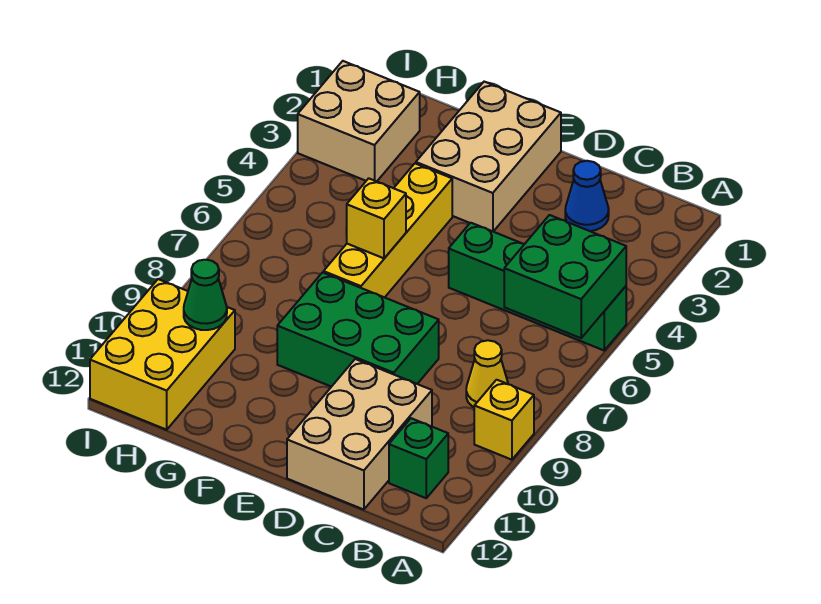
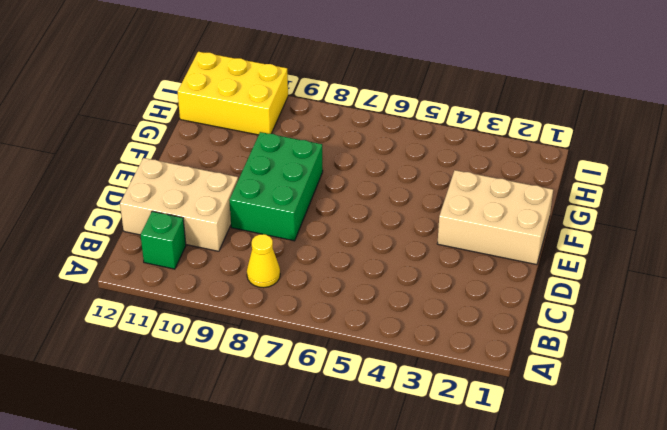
none -> green brick A5:D5 level 1
none -> yellow brick A9 level 1
none -> blue cone C2 level 1

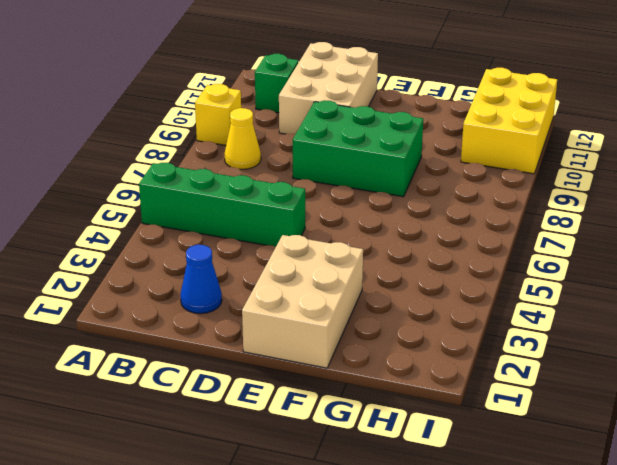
none -> yellow brick F4:F7 level 1
none -> tan brick H2:I3 level 1
none -> green brick A5:B6 level 2

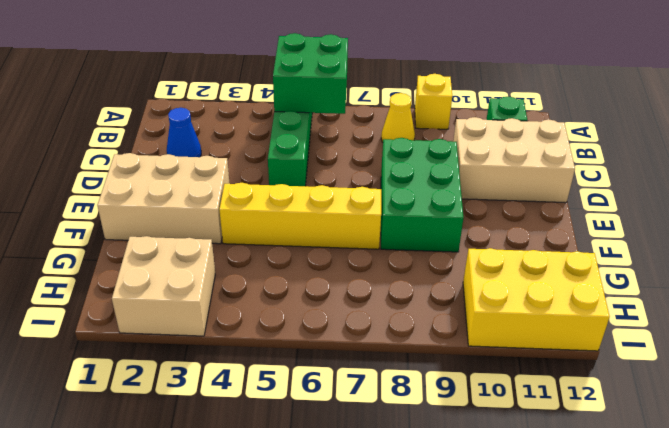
none -> yellow brick F6 level 2
none -> green cone H10 level 2

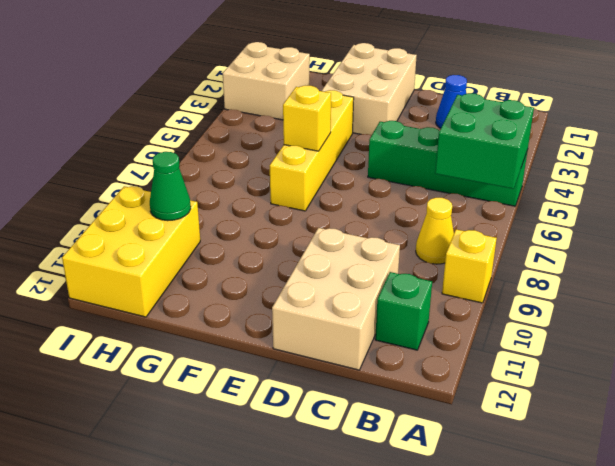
none -> green brick D8:F9 level 1

